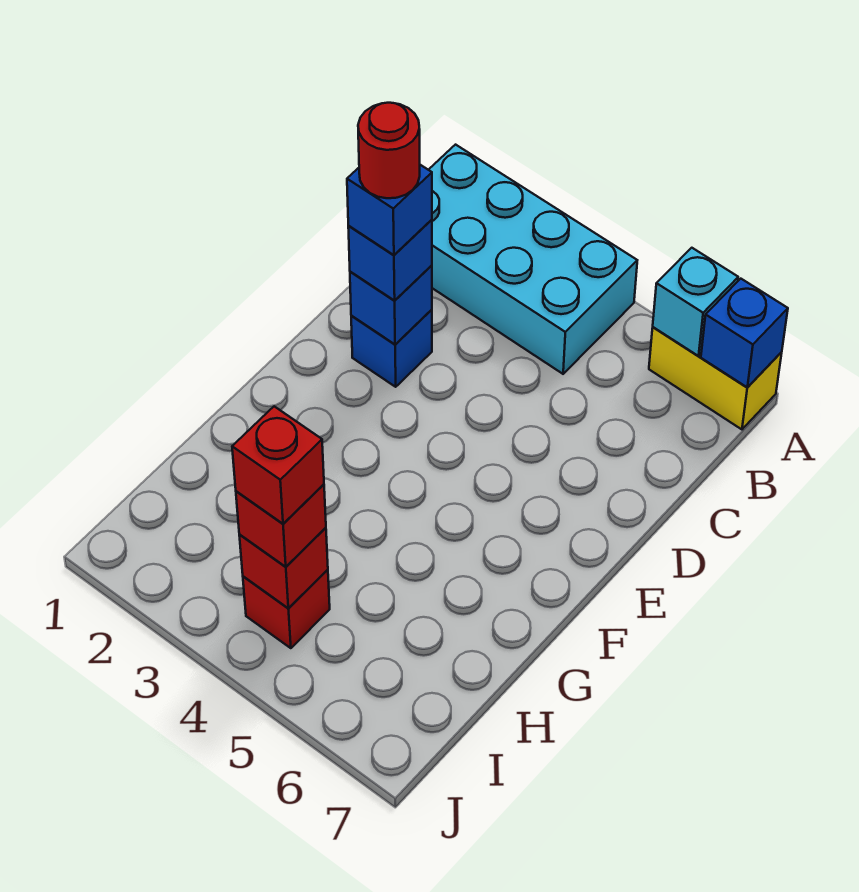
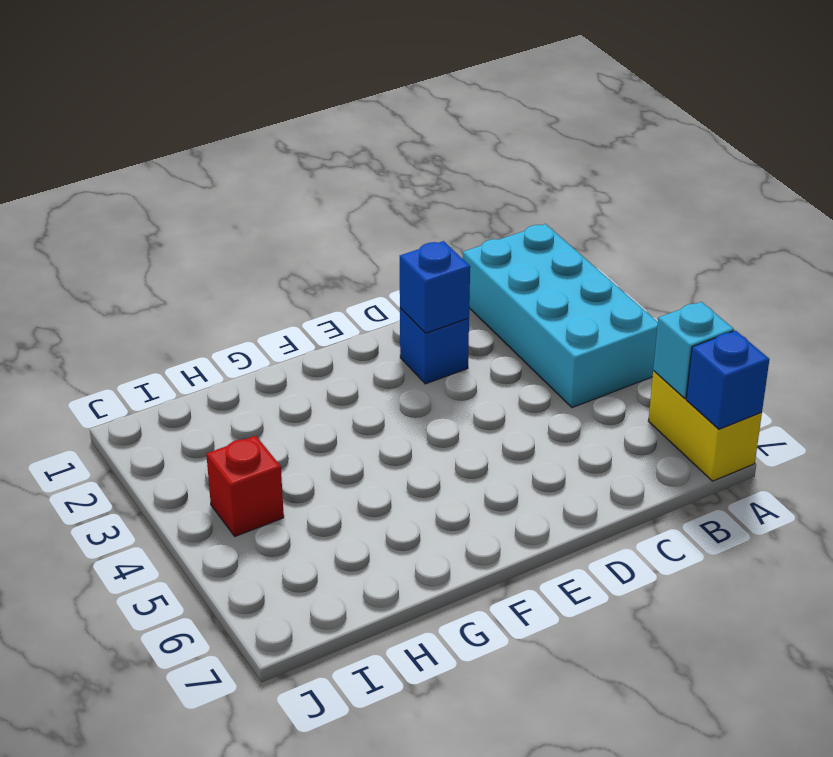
none -> red brick I4 level 2
none -> blue brick D2 level 3
none -> red brick I4 level 3

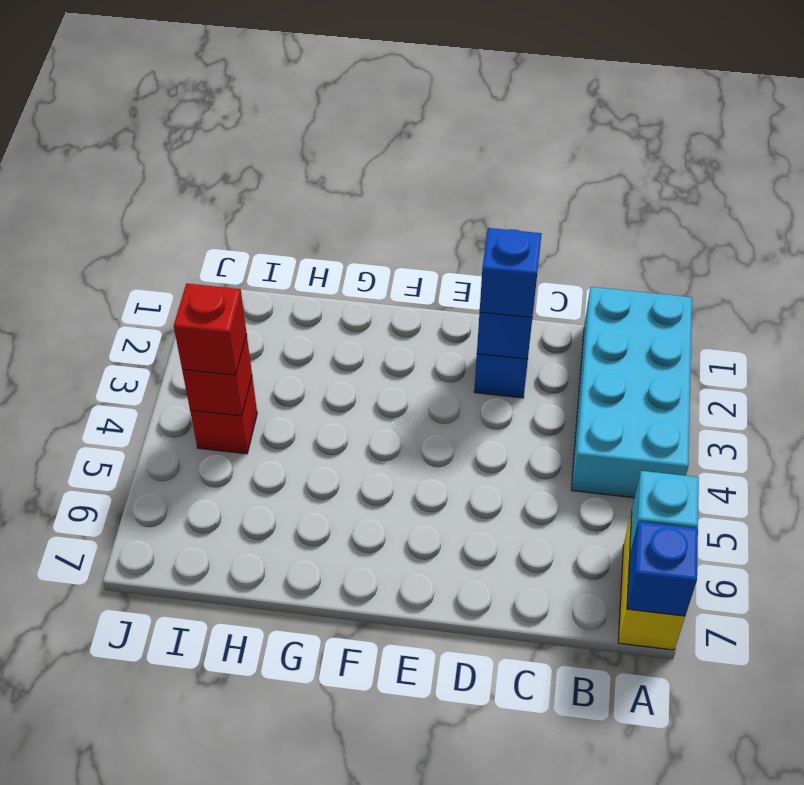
none -> blue brick D2 level 4
none -> red brick I4 level 4
none -> red round brick D2 level 5

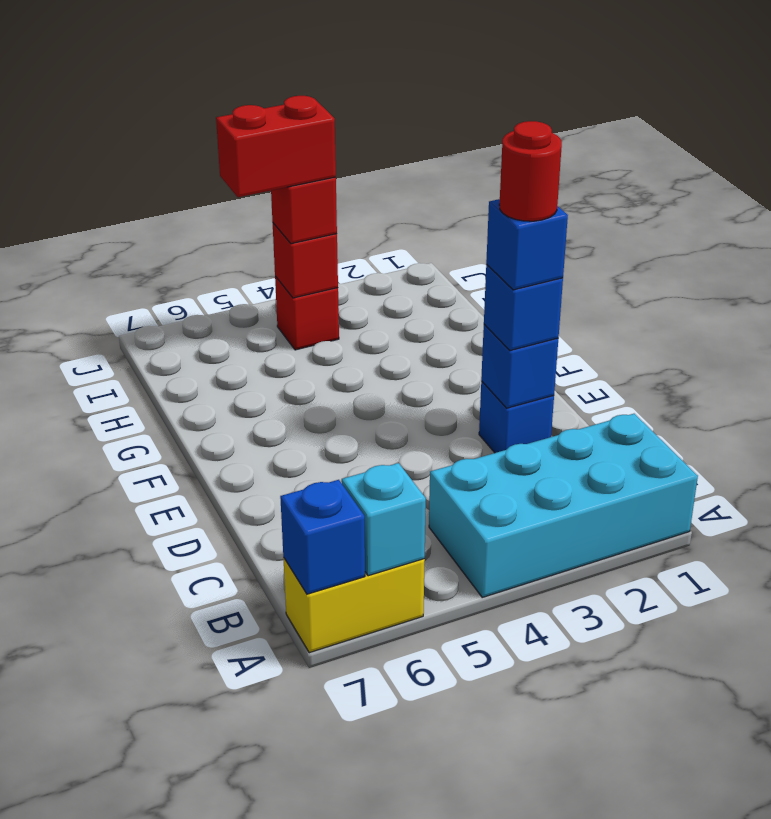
red brick I4:I5 level 4 -> red brick I4 level 4

